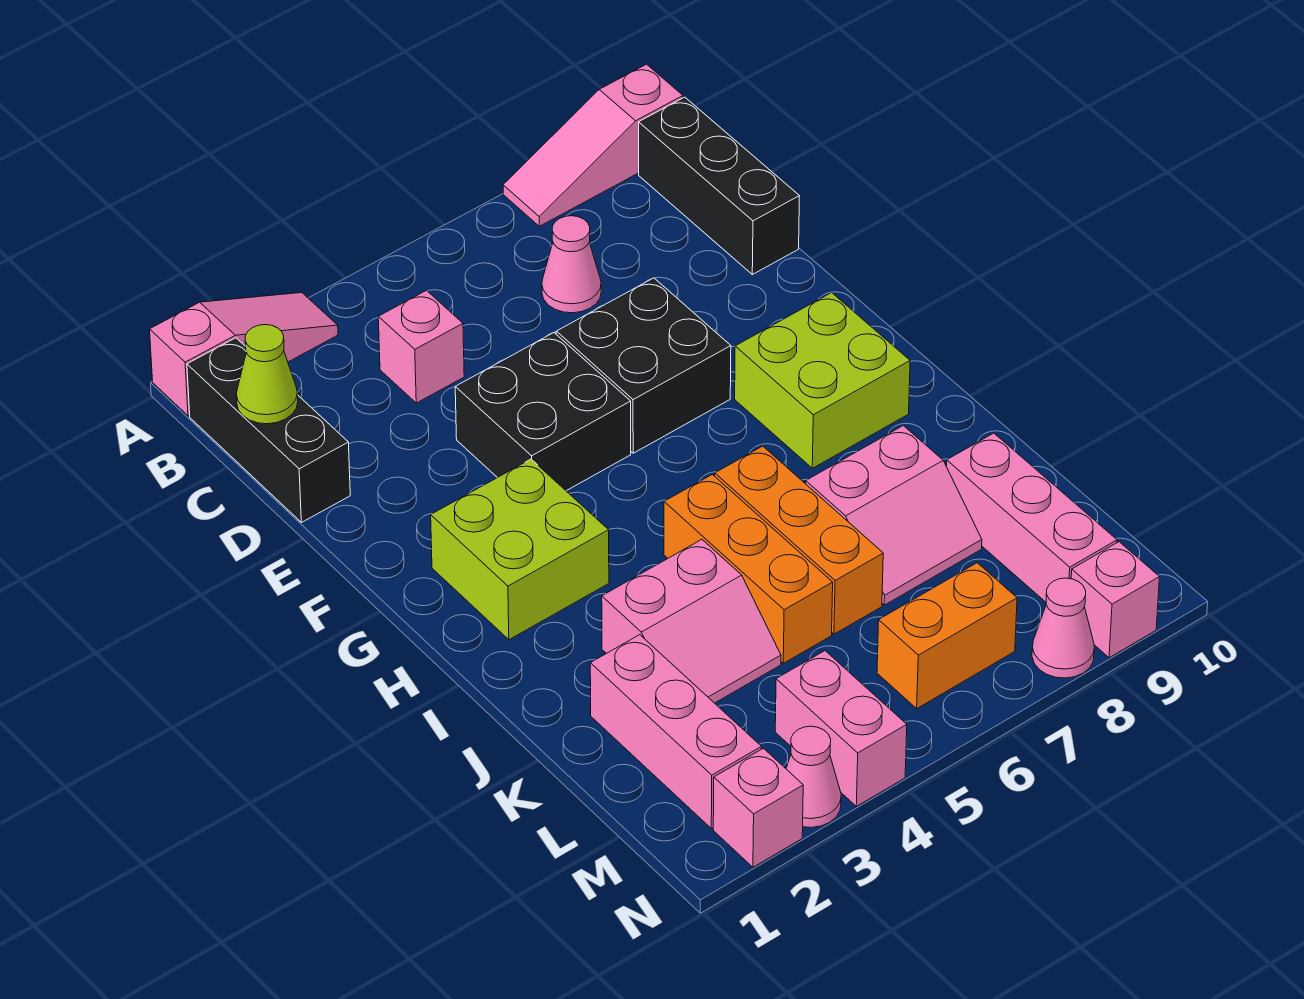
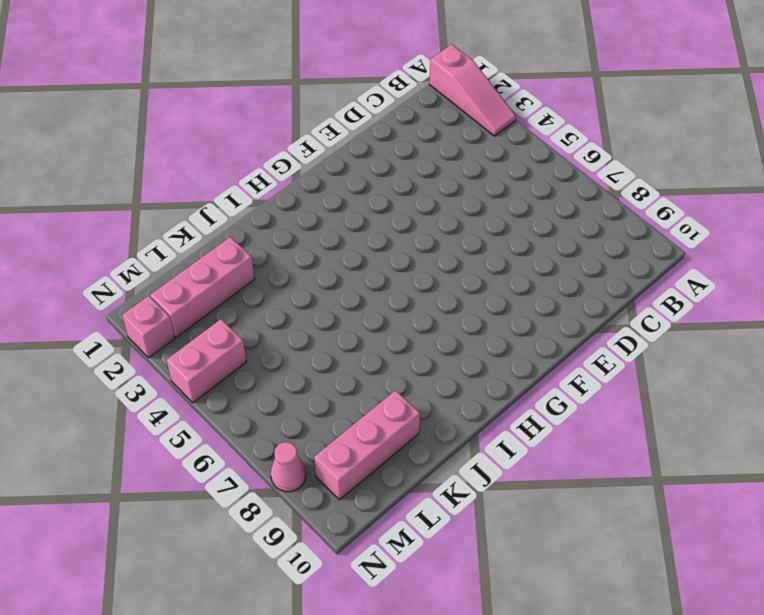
none -> pink slope A8:A10 level 1 top 10
none -> black brick B1:D1 level 1
none -> black brick B10:D10 level 1

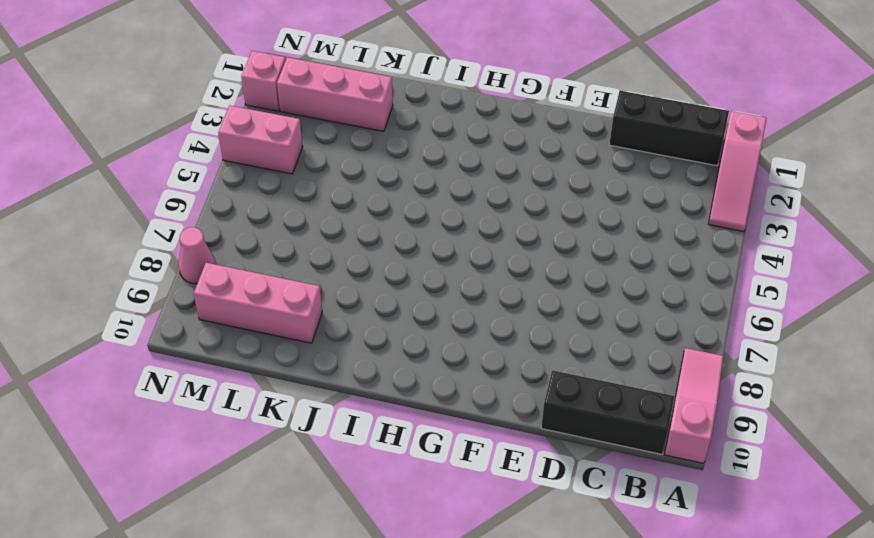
none -> pink brick C4 level 1
none -> pink cone C7 level 1
none -> black brick E4:F5 level 1

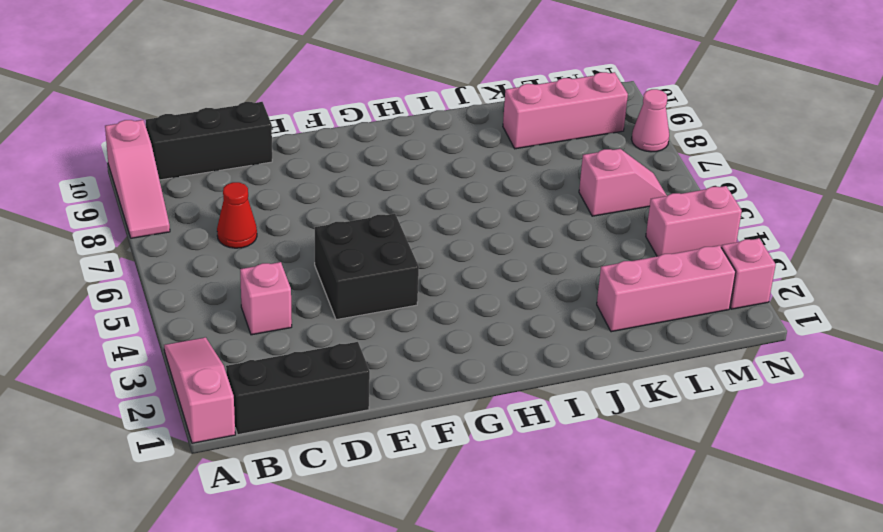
red cone C7 level 1 -> pink cone C7 level 1
pink slope L6:M6 level 1 top L -> orange brick M6:M7 level 1
none -> black brick E6:F7 level 1
none -> lime brick G2:H3 level 1
none -> lime brick G8:H9 level 1

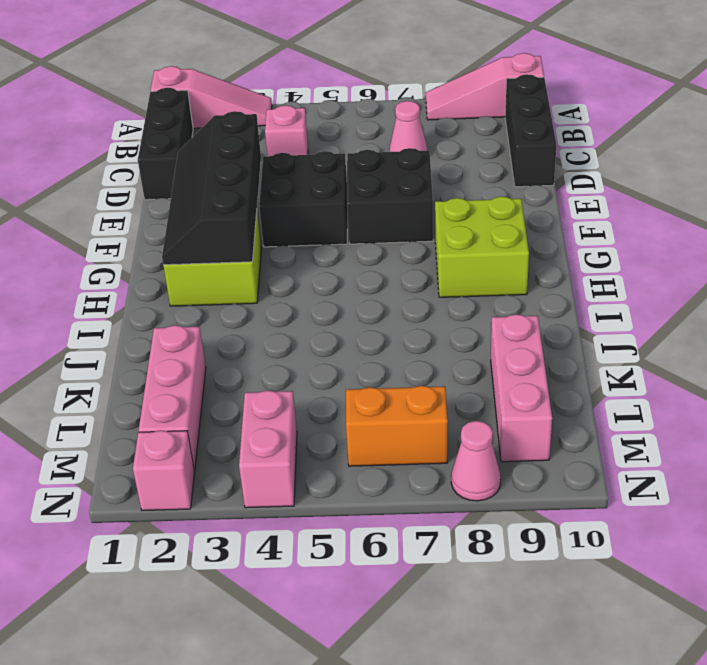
black slope E2:H3 level 2 top 3 -> none
none -> orange brick I5:K5 level 1
none -> orange brick I6:K6 level 1
none -> pink slope J3:K4 level 1 top J

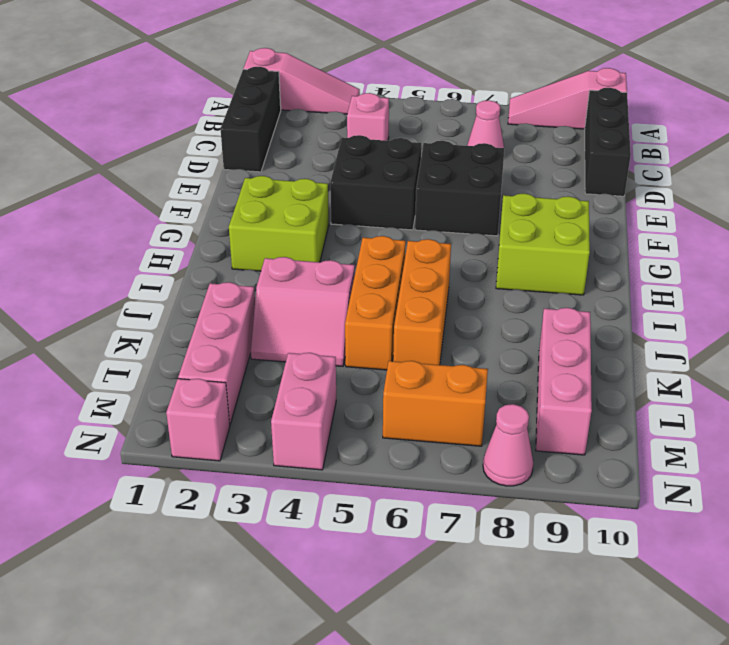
none -> pink slope J7:K8 level 1 top J
none -> pink cone N3 level 1
none -> pink brick N9 level 1

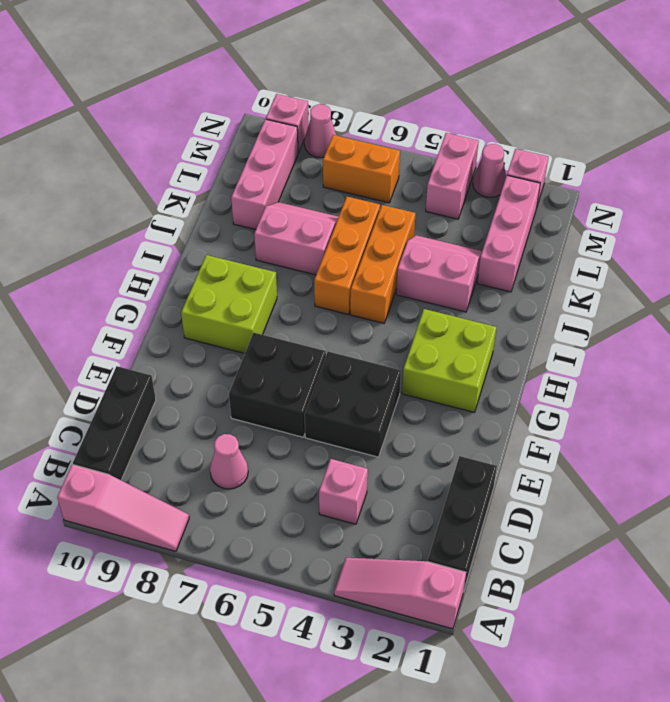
none -> lime cone C1 level 2

